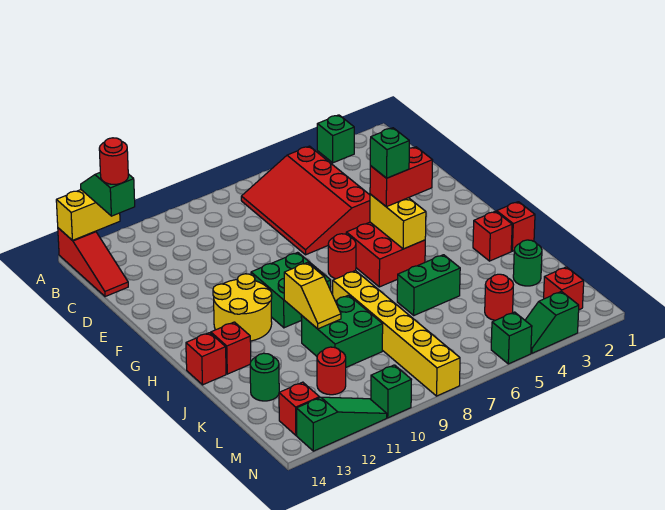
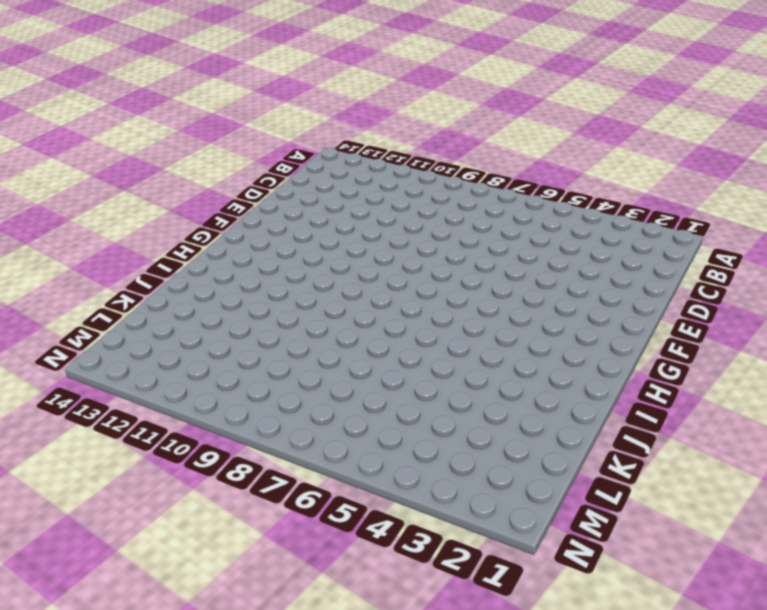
none -> green brick A3 level 1
none -> red slope A14:C14 level 1 top A
none -> red slope B5:E7 level 1 top 5
none -> red brick G5:H6 level 1

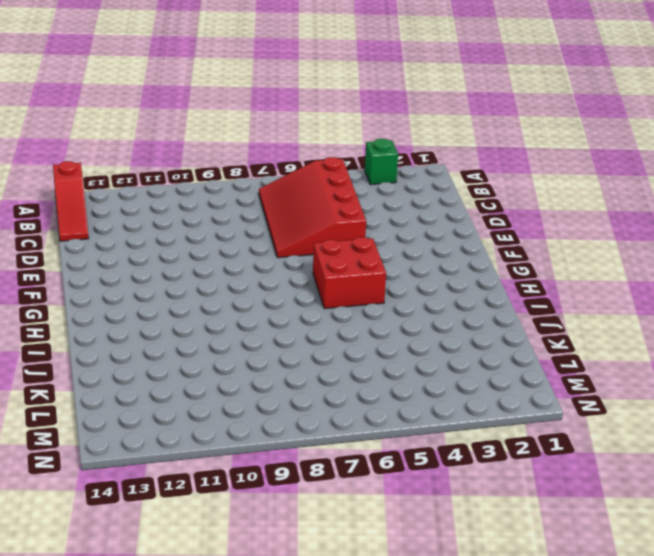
none -> red round brick G7 level 1
none -> green brick G9:H10 level 1
none -> yellow round brick G11:H12 level 1
none -> red brick I1 level 1

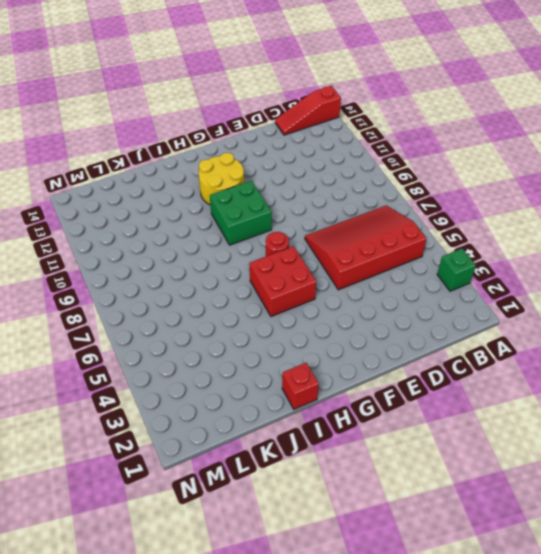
none -> red brick I2 level 1
none -> yellow brick I8:N8 level 1
none -> red brick I13 level 1
none -> red brick I14 level 1

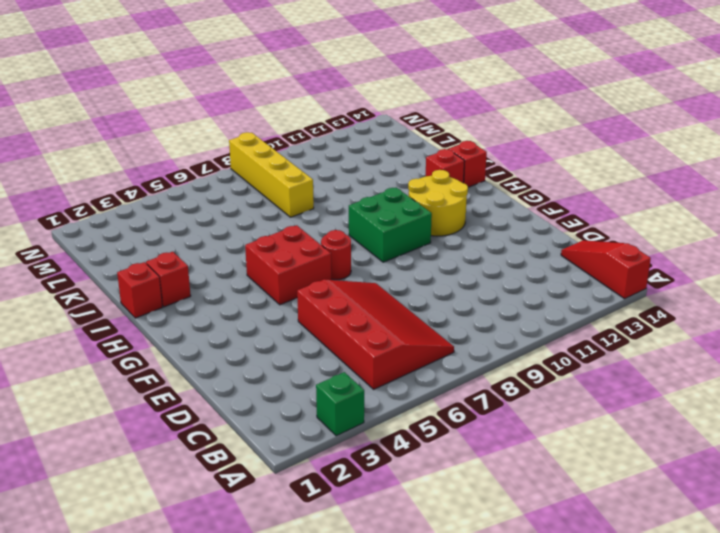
yellow brick K8:N8 level 1 -> yellow brick I8:N8 level 1
none -> green brick J5:J6 level 1
none -> green brick J9:K10 level 1
none -> green round brick K2 level 1
none -> green round brick K13 level 1

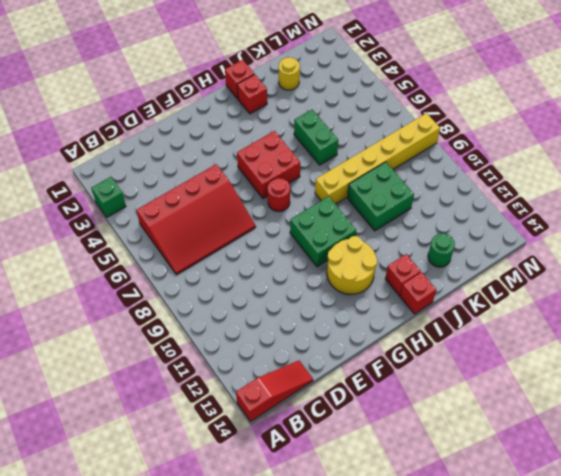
yellow round brick K2 level 1 -> green round brick K2 level 1
none -> red round brick L4 level 1
none -> red round brick L11 level 1
none -> red brick M2 level 1
none -> red brick M13 level 1

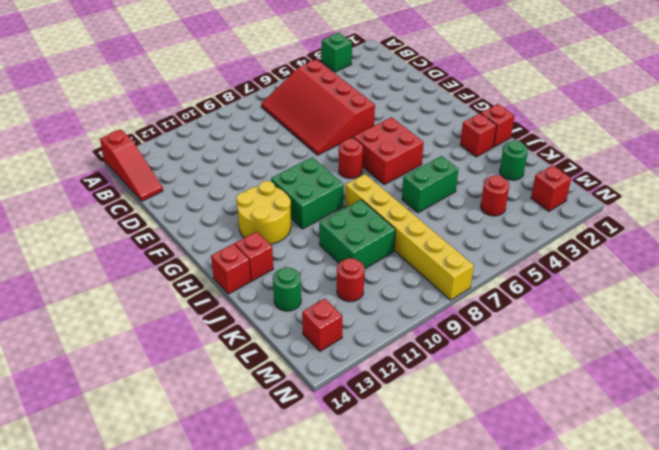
none -> green slope N3:N4 level 1 top 3
none -> green brick N5 level 1
none -> green brick N10 level 1
none -> green slope N11:N13 level 1 top 13

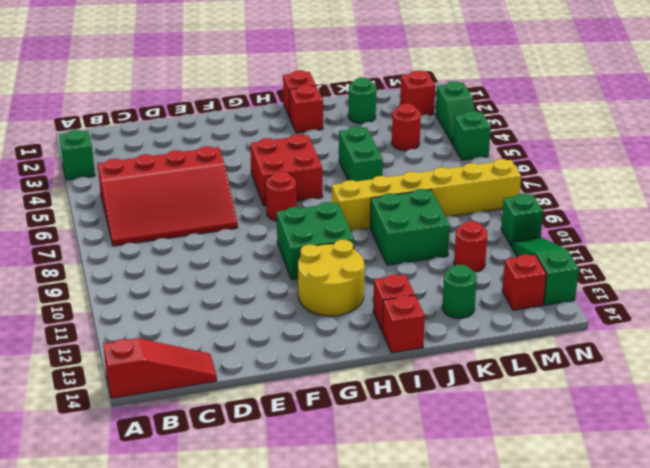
none -> yellow brick A13:A14 level 2
none -> yellow brick G5:H5 level 2
none -> yellow slope I10:J10 level 2 top I
none -> green slope A13:B13 level 3 top B

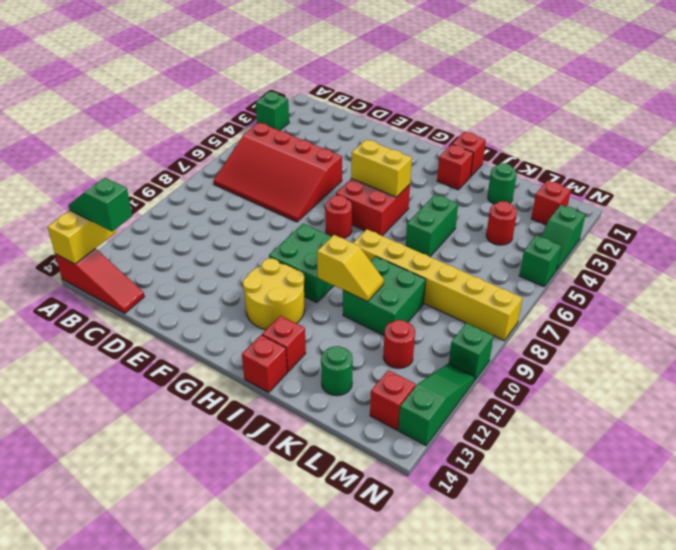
none -> red brick G4:G5 level 3
none -> red round brick B13 level 4
none -> green brick G5 level 4

